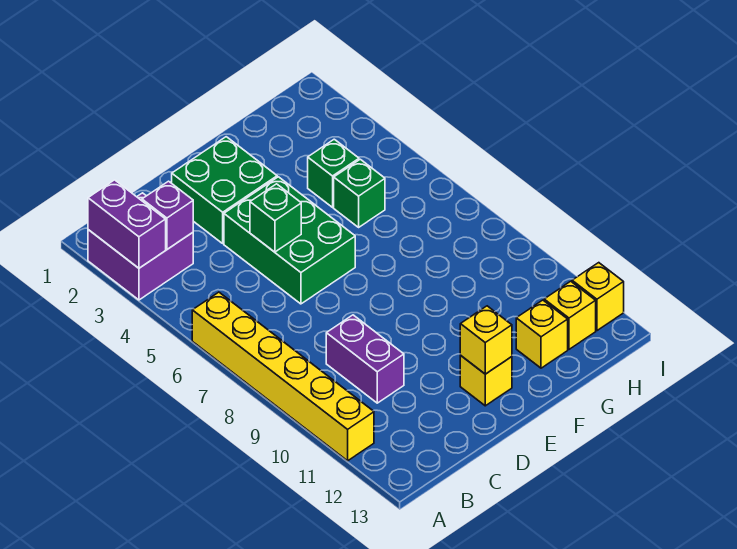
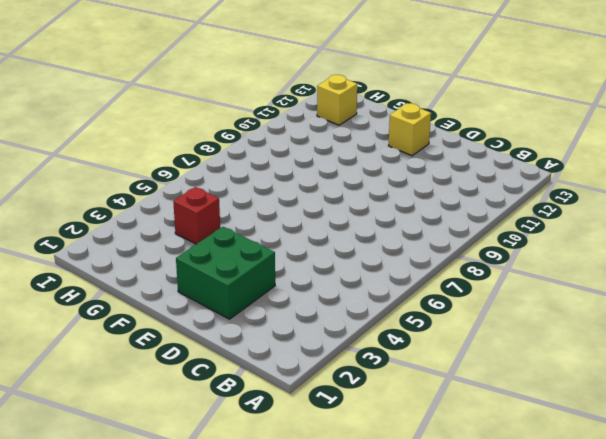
red brick G4 level 1 -> green brick G4 level 1
none -> purple brick A2:B3 level 1
none -> yellow brick A6:A11 level 1
none -> purple brick C9:C10 level 1

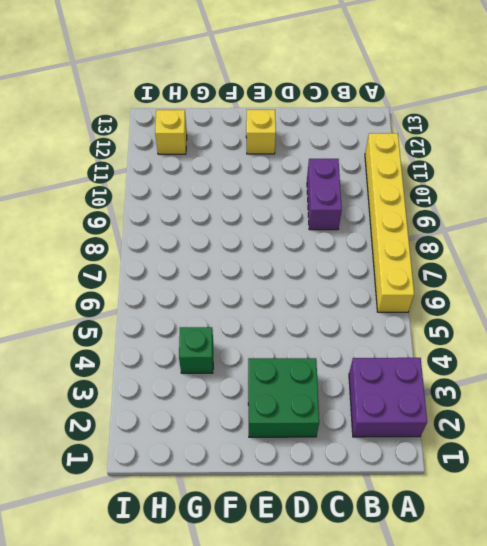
none -> green brick D4:E6 level 1
none -> green brick G5 level 1
none -> yellow brick G12 level 1

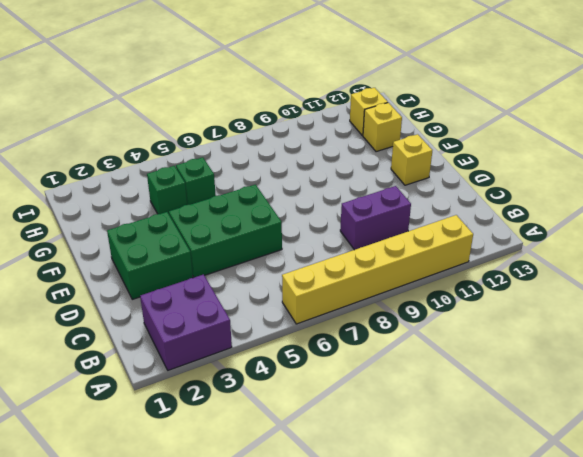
none -> yellow brick I12 level 1
none -> purple brick A2:A3 level 2
none -> purple brick B3 level 2

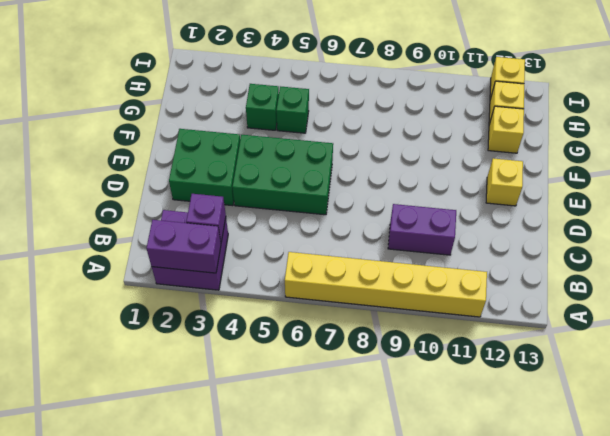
none -> green brick D5 level 2
none -> yellow brick E12 level 2

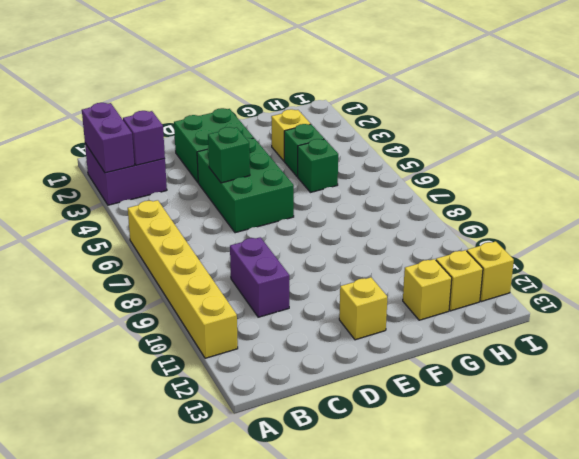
yellow brick G3 level 1 -> yellow brick E12 level 2

